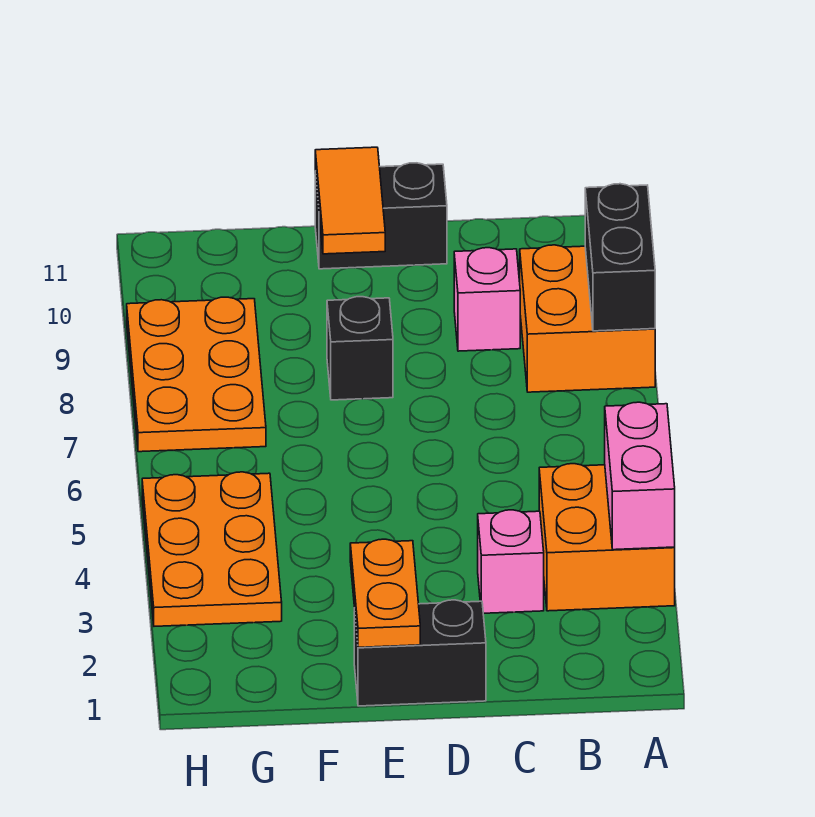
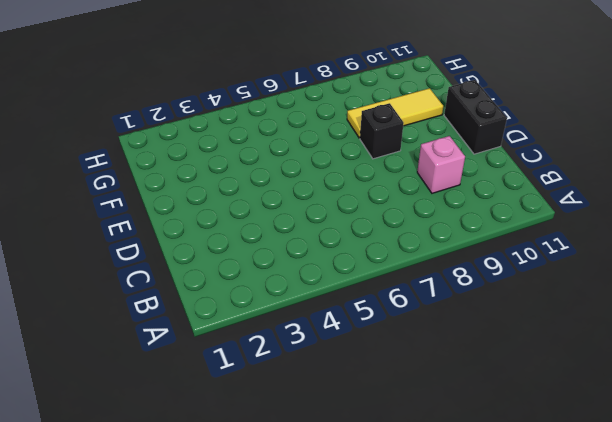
yellow tile F8:F10 level 1 -> none
none -> orange brick A3:B4 level 1
none -> orange brick A8:B9 level 1
none -> pink brick C3 level 1

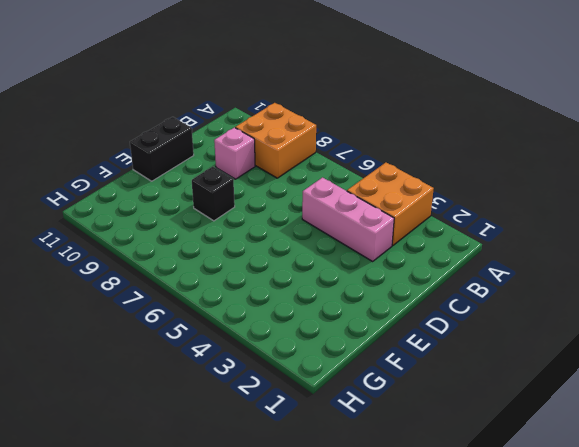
pink brick C3:C5 level 1 -> pink brick C3 level 1
none -> black brick D1:E1 level 1
none -> orange plate G3:H5 level 1
none -> orange plate G7:H9 level 1

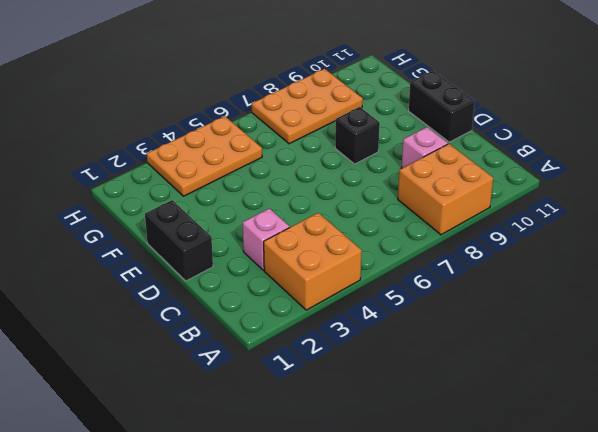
none -> pink brick A3:A4 level 2
none -> black brick A8:A9 level 2
none -> orange plate E1:E2 level 2

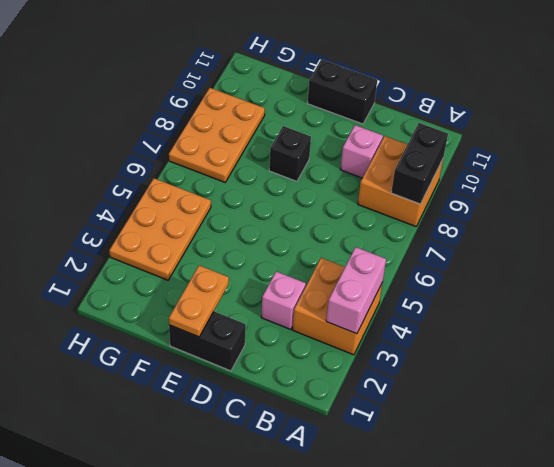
none -> orange tile E10:E11 level 2

